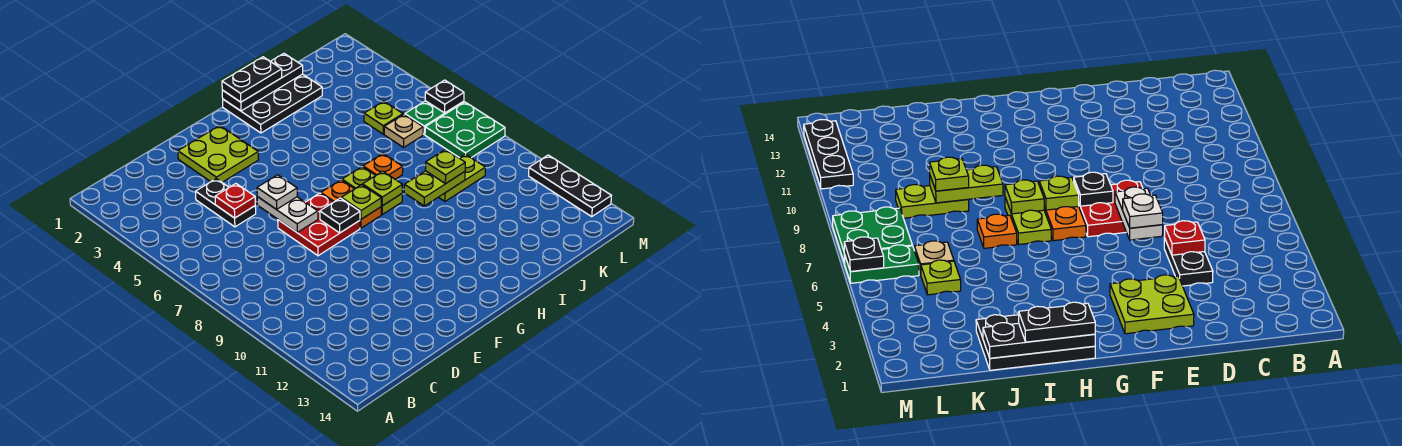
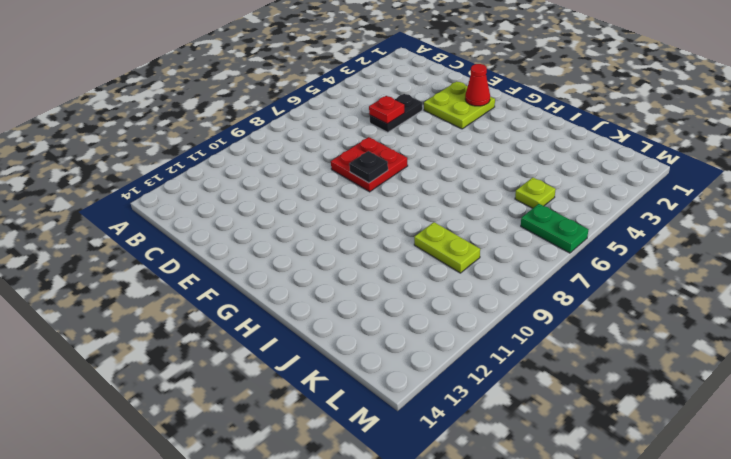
red cone F2 level 2 -> none
none -> orange plate G7:G8 level 1
none -> black plate H1:J2 level 1
none -> lime plate H7:H8 level 1

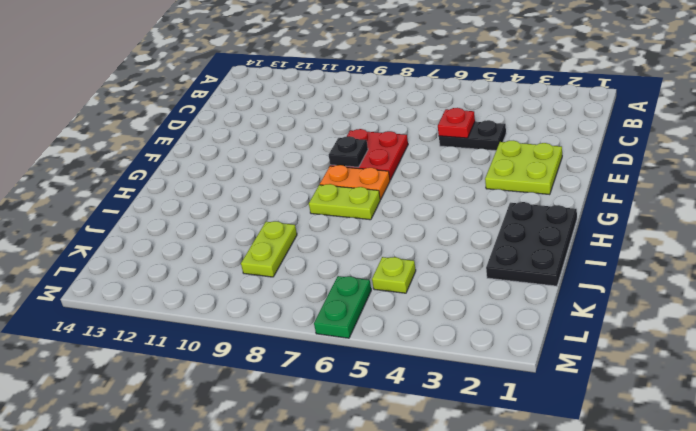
none -> orange plate I7 level 1
none -> tan plate K6 level 1
none -> green plate L7:M8 level 1

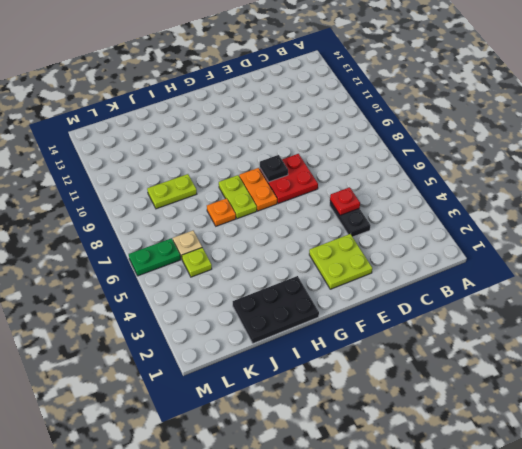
none -> green plate L7:M8 level 1
none -> black plate M11:M13 level 1
none -> white plate E6:E7 level 2

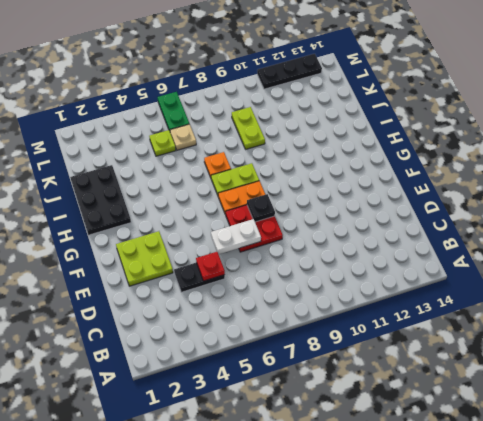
none -> green plate L7:M8 level 1
none -> lime plate G8 level 2
none -> black plate H1:J1 level 2

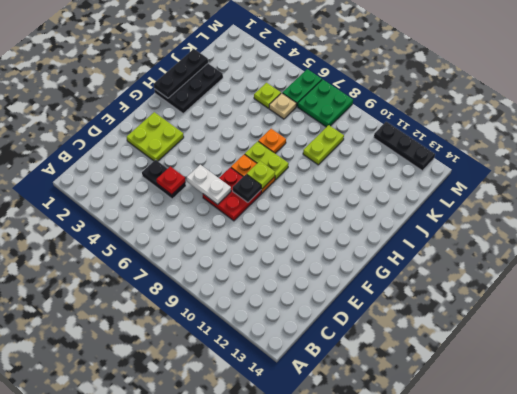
none -> lime plate H8 level 2
none -> lime plate I9:J9 level 2
none -> black plate M6 level 2

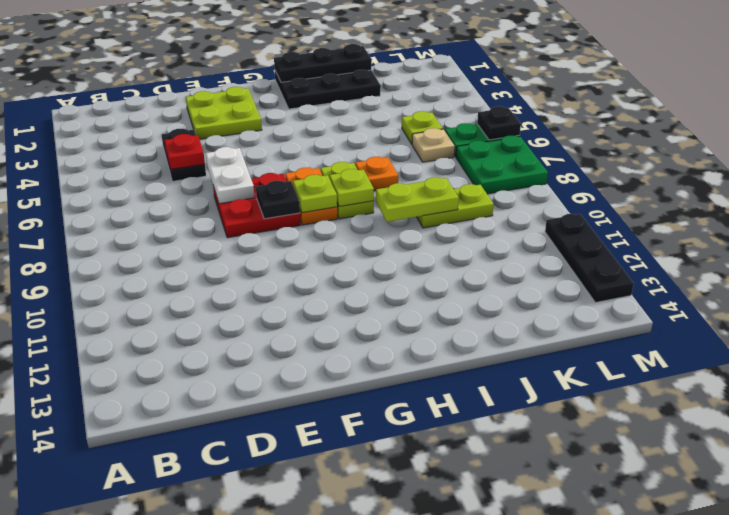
none -> white plate E6 level 3
none -> black plate H1:I1 level 3
none -> lime plate J9 level 3

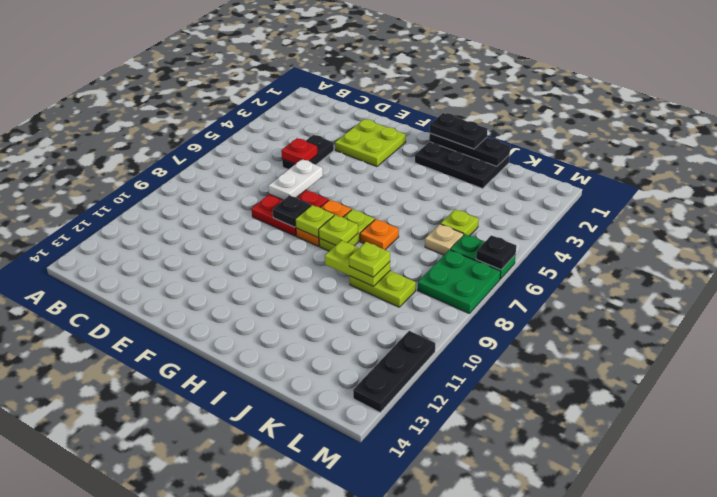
none -> white plate E6 level 3

